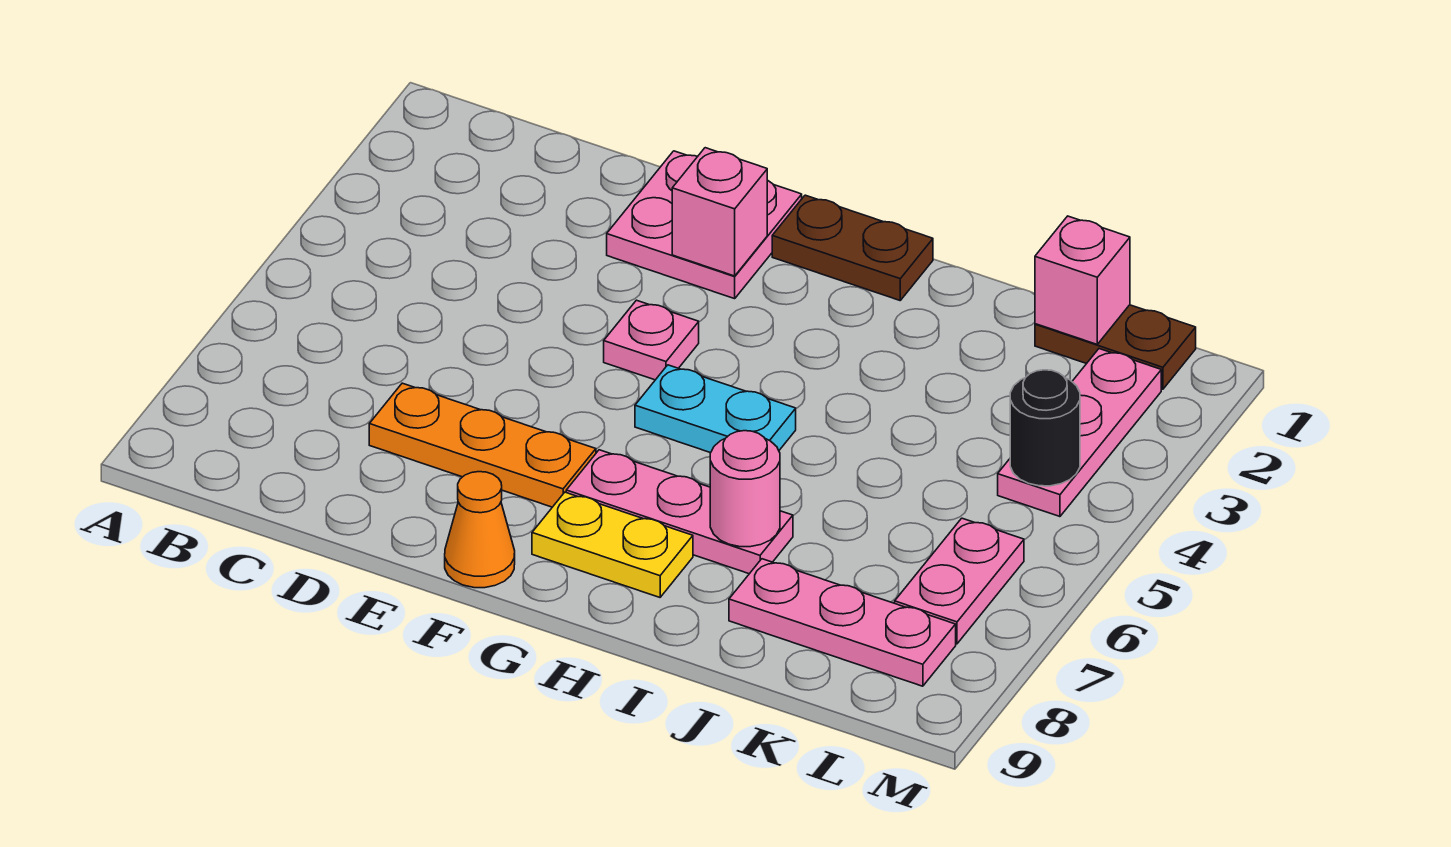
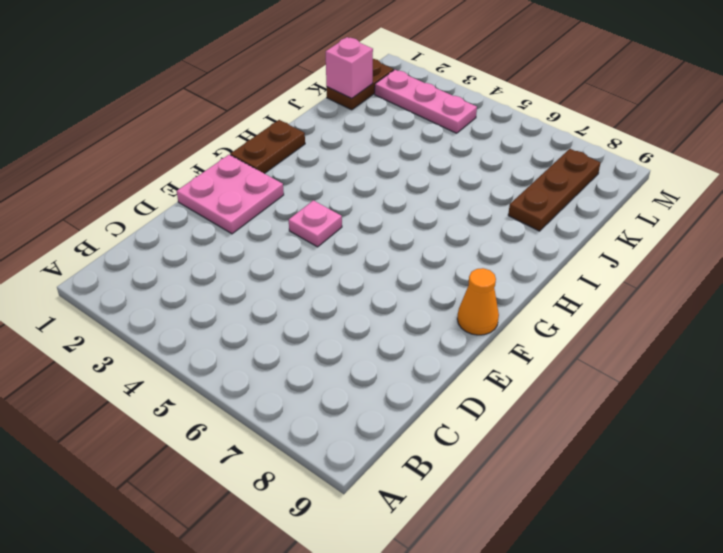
brown plate J8:L8 level 1 -> pink plate J8:L8 level 1
none -> orange plate D7:F7 level 1
none -> cyan plate G5:H5 level 1
none -> pink plate G7:I7 level 1

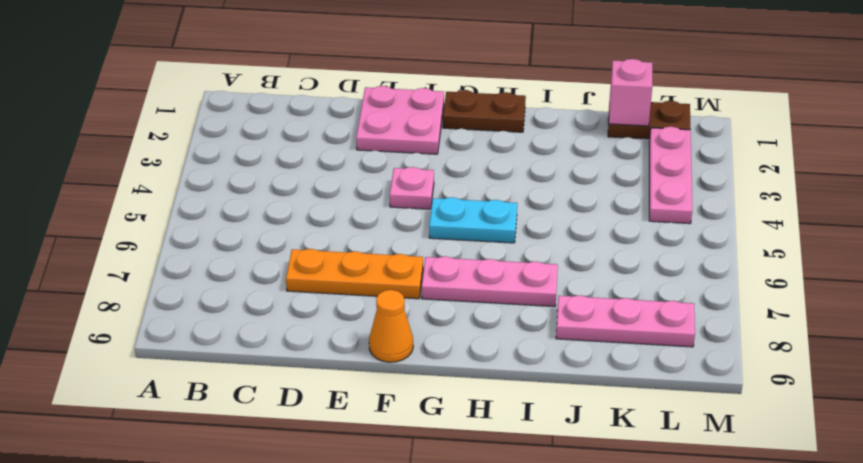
none -> yellow plate G8:H8 level 1
none -> pink plate L6:L7 level 1
none -> pink brick F2 level 2

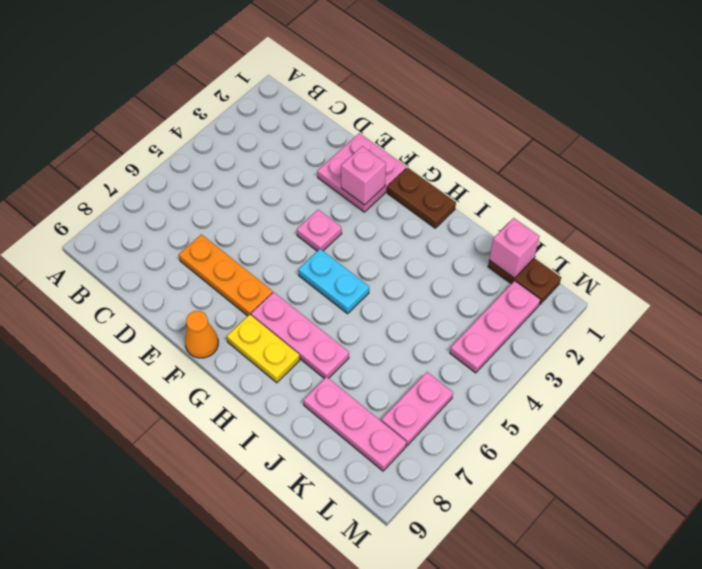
none -> pink round brick I7 level 2
none -> black round brick L4 level 2

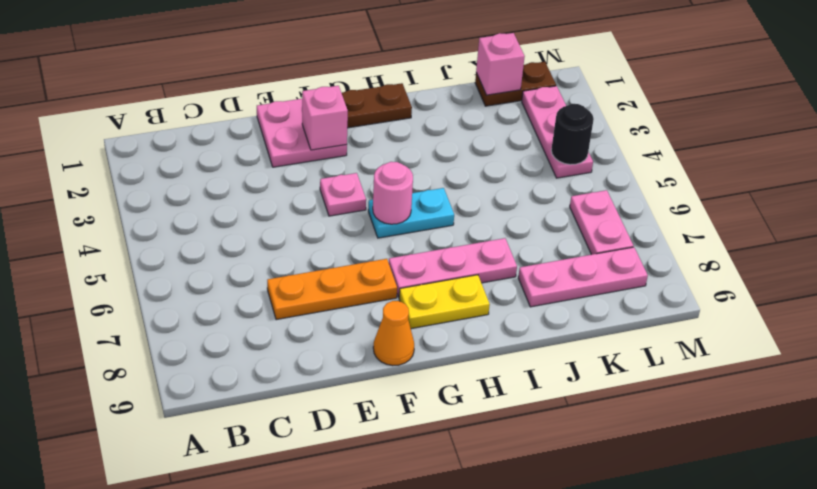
pink round brick G5 level 2 -> pink round brick I7 level 2

